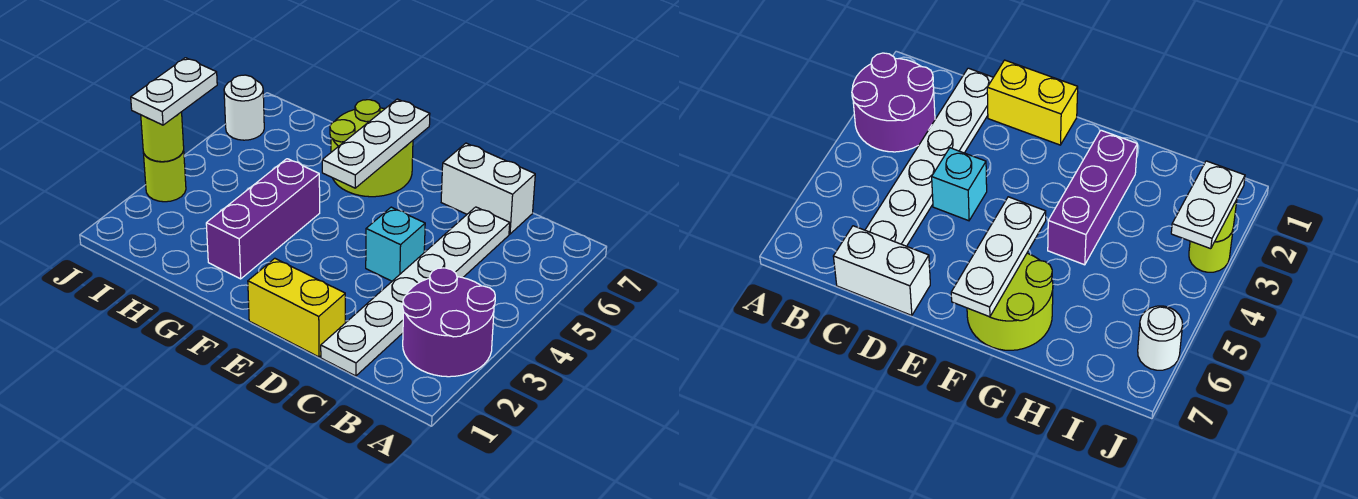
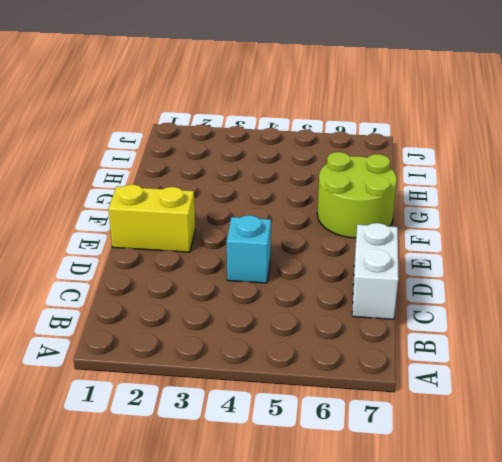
yellow brick E1:E2 level 1 -> yellow brick D1:E1 level 1
none -> purple round brick A2:B3 level 1
none -> white plate C1:C6 level 1
none -> purple brick G2:G4 level 1

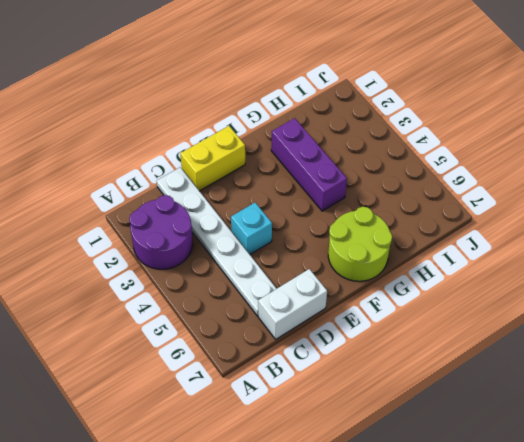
none -> lime round brick J3 level 1
none -> white round brick J6 level 1
none -> white plate F5:F7 level 2

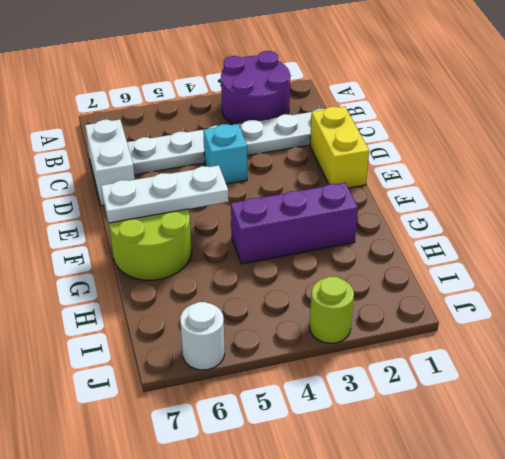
none -> lime round brick J3 level 2
none -> white plate J3:J4 level 3

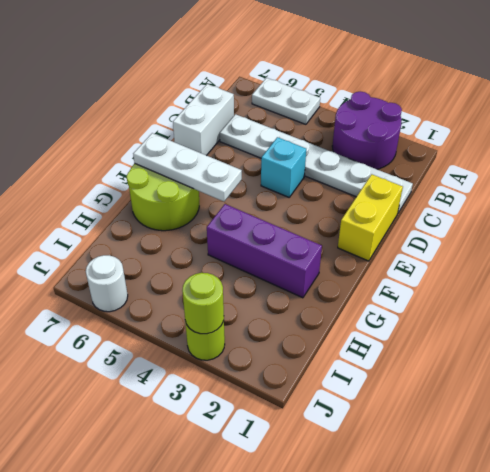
white plate A5:A6 level 1 -> white plate J3:J4 level 3

